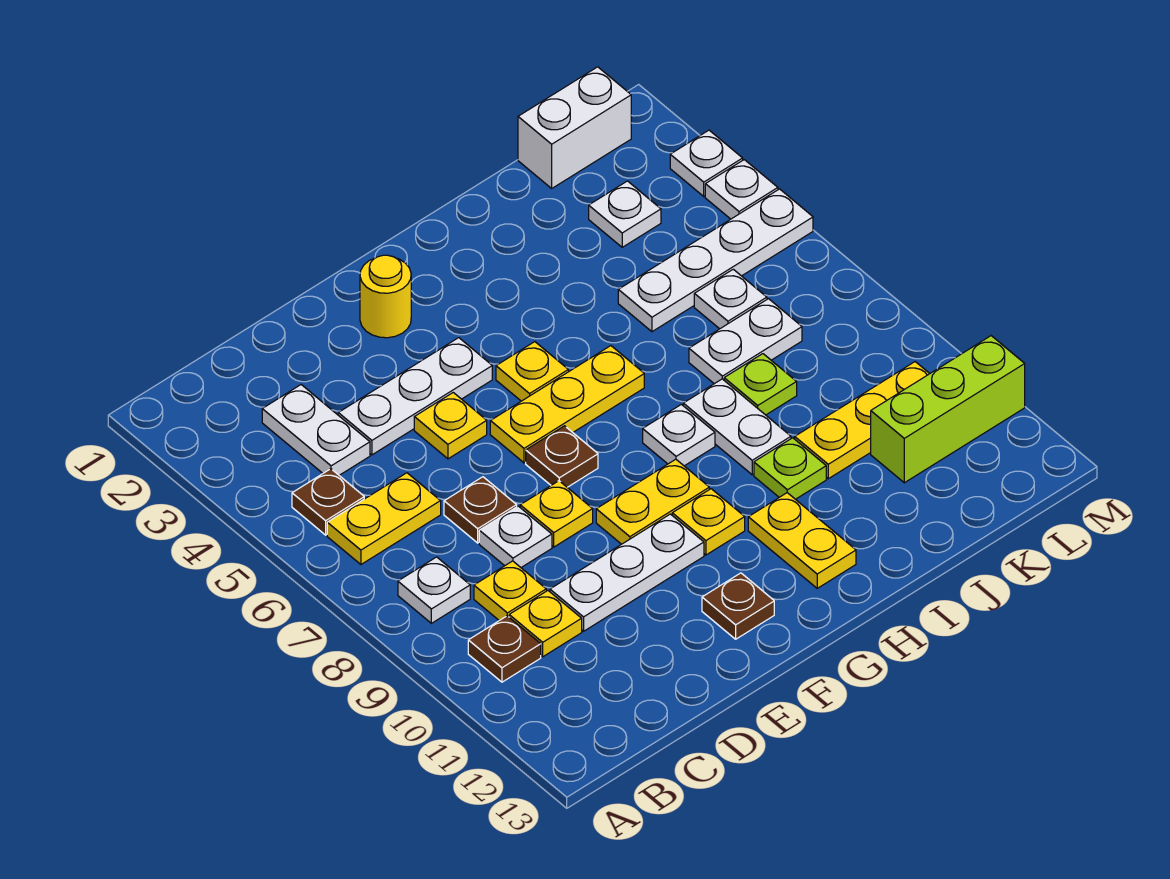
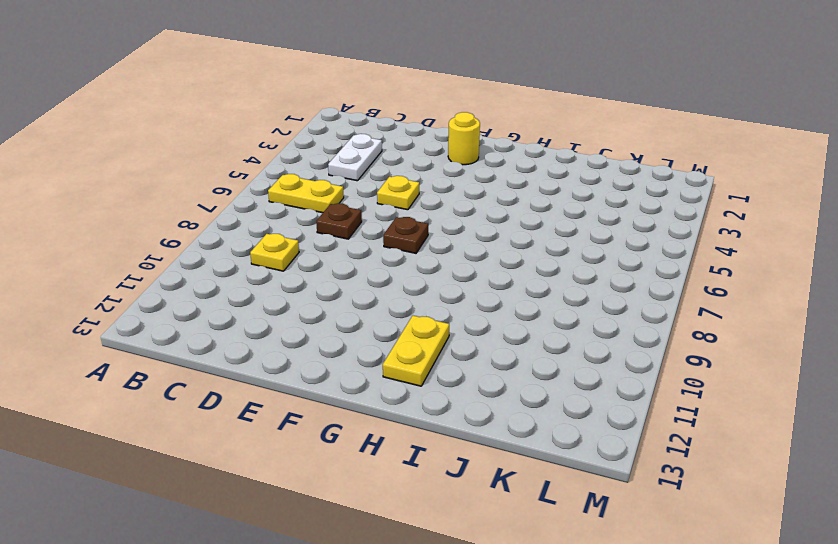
none -> brown plate B5 level 1
none -> white plate B8 level 1
none -> brown plate B10 level 1
none -> yellow plate C10 level 1

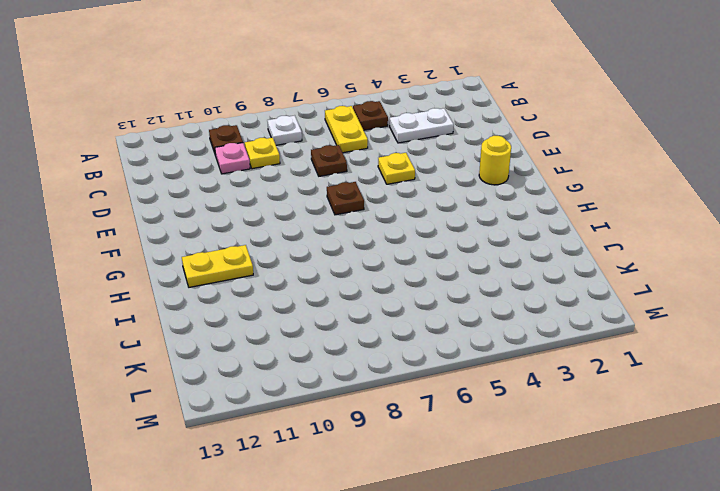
pink plate C10 level 1 -> yellow plate C10 level 1
none -> white plate D4:F4 level 1
none -> white plate D8 level 1
none -> white plate D10:F10 level 1
none -> yellow plate E8 level 1

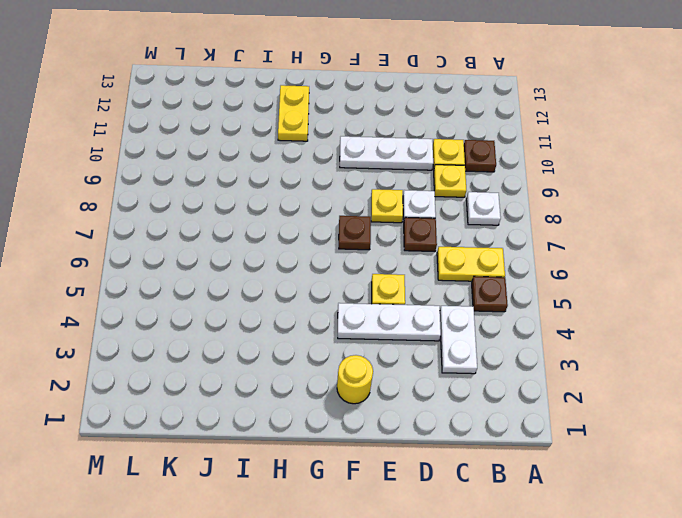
none -> yellow plate F6:H6 level 1
none -> yellow plate F9:G9 level 1
none -> brown plate F12 level 1
none -> yellow plate G5 level 1

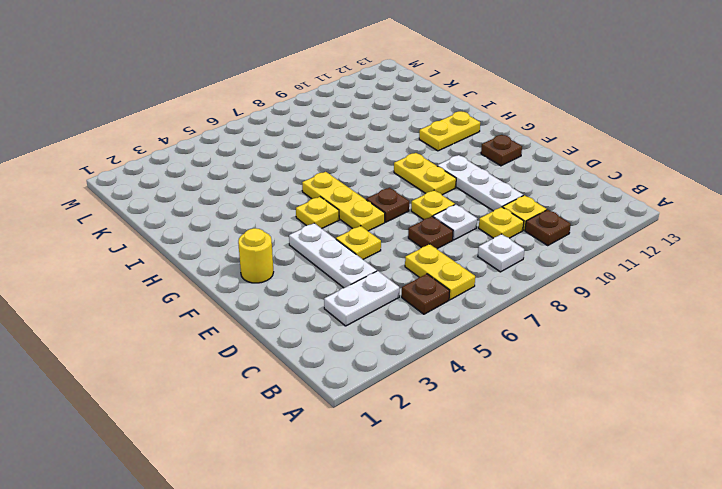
none -> yellow plate G10 level 1
none -> white plate H8 level 1
none -> white plate I8:I9 level 1
none -> lime plate I10 level 1

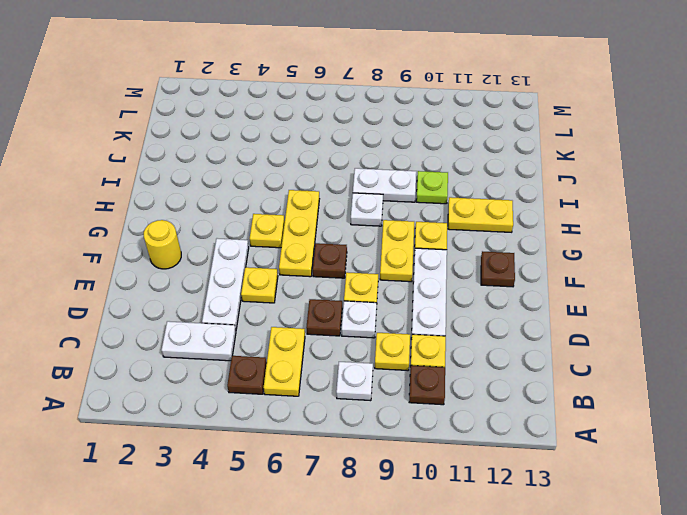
none -> white plate J5:M5 level 1
none -> white plate J7:K7 level 1
none -> lime plate J8 level 1
none -> yellow plate J10:L10 level 1

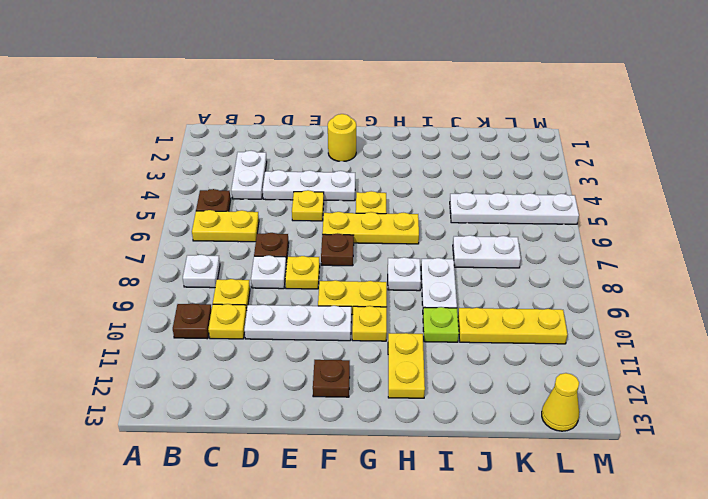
yellow cone L13 level 1 -> none
none -> lime plate J8 level 1
none -> white brick K1:L1 level 1
none -> white plate K3 level 1
none -> white plate K6 level 1

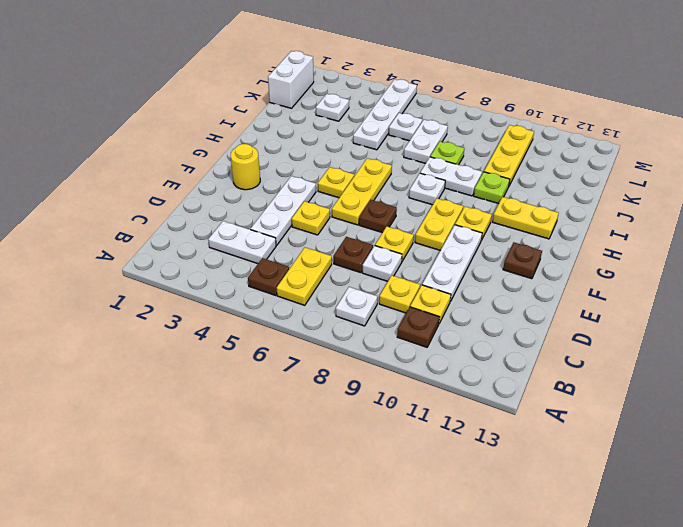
none -> lime brick K11:M11 level 1
none -> white plate M3 level 1
none -> white plate M4 level 1

